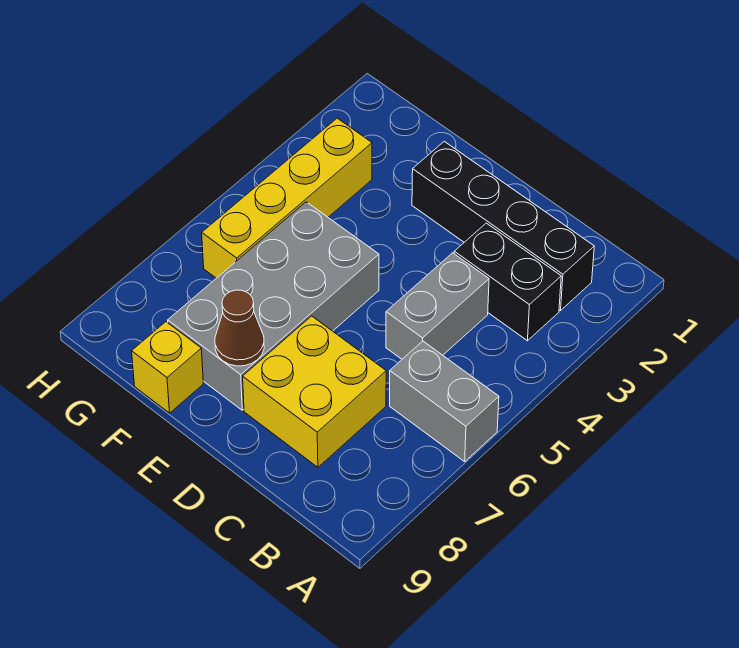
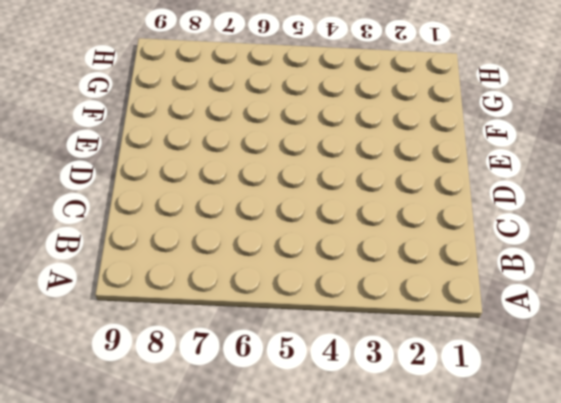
none -> grey brick A6:B6 level 1
none -> black brick B2:E2 level 1

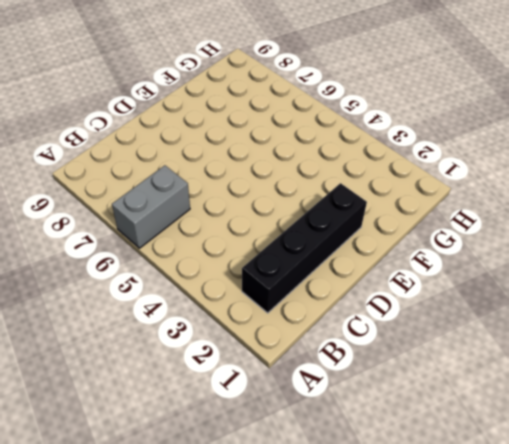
none -> black brick B3:C3 level 1
none -> grey brick C4:C5 level 1

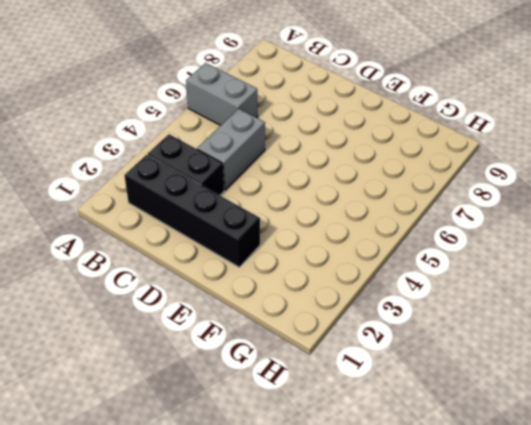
none -> yellow brick C7:D8 level 1
none -> grey brick E5:F8 level 1

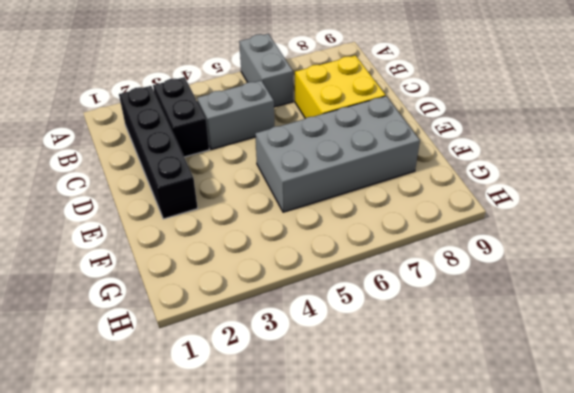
none -> yellow brick F9 level 1
none -> yellow brick G3:G6 level 1

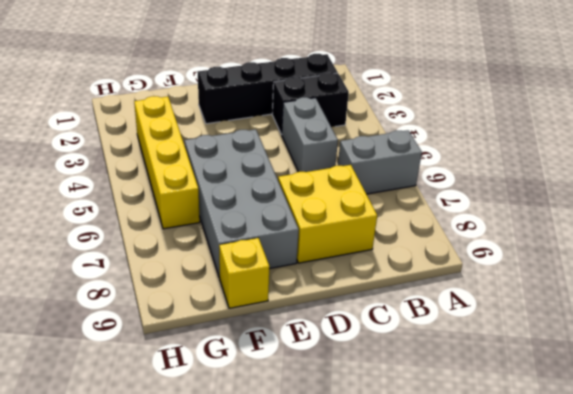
none -> brown cone E8 level 2

